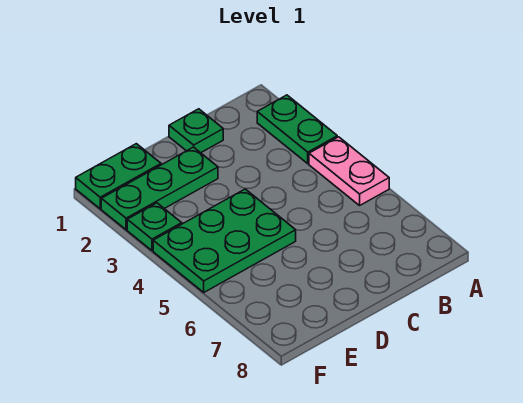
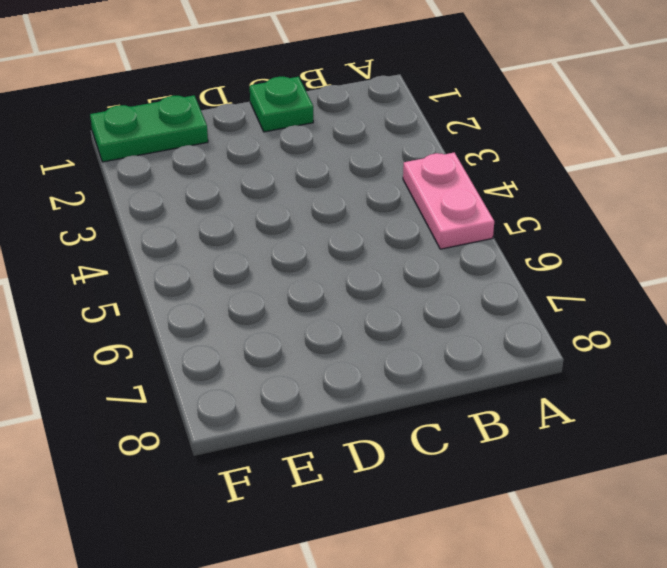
none -> green plate A2:A3 level 1
none -> green plate D2:F2 level 1

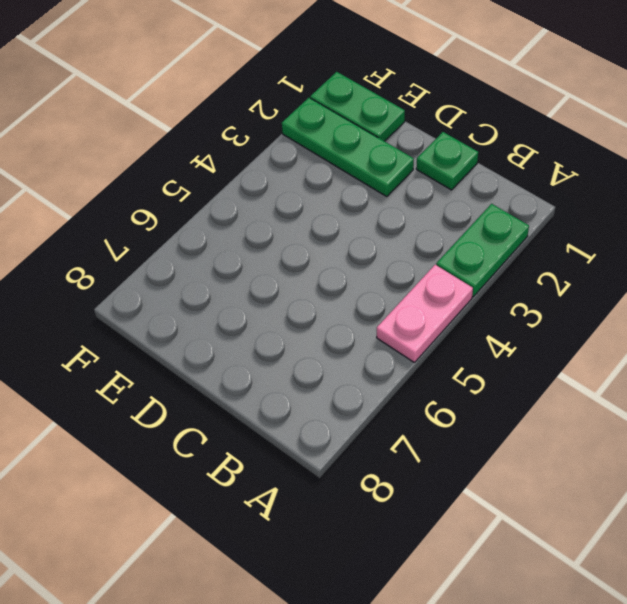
none -> green plate D4:F5 level 1
none -> green plate F3 level 1

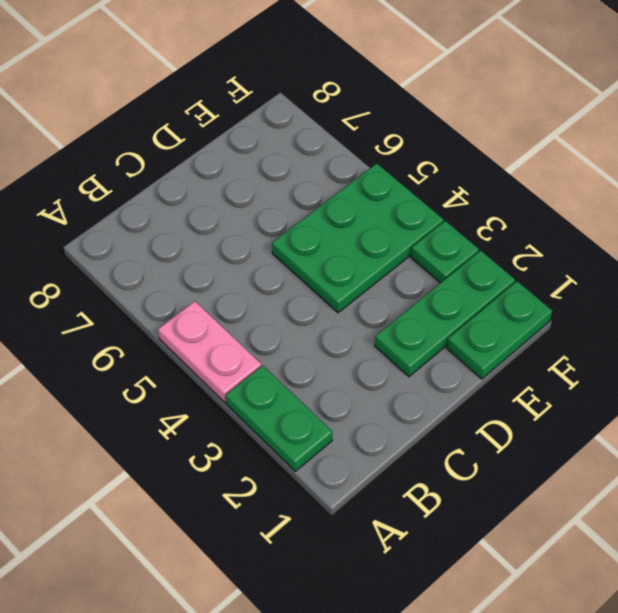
none -> green plate C1 level 1

